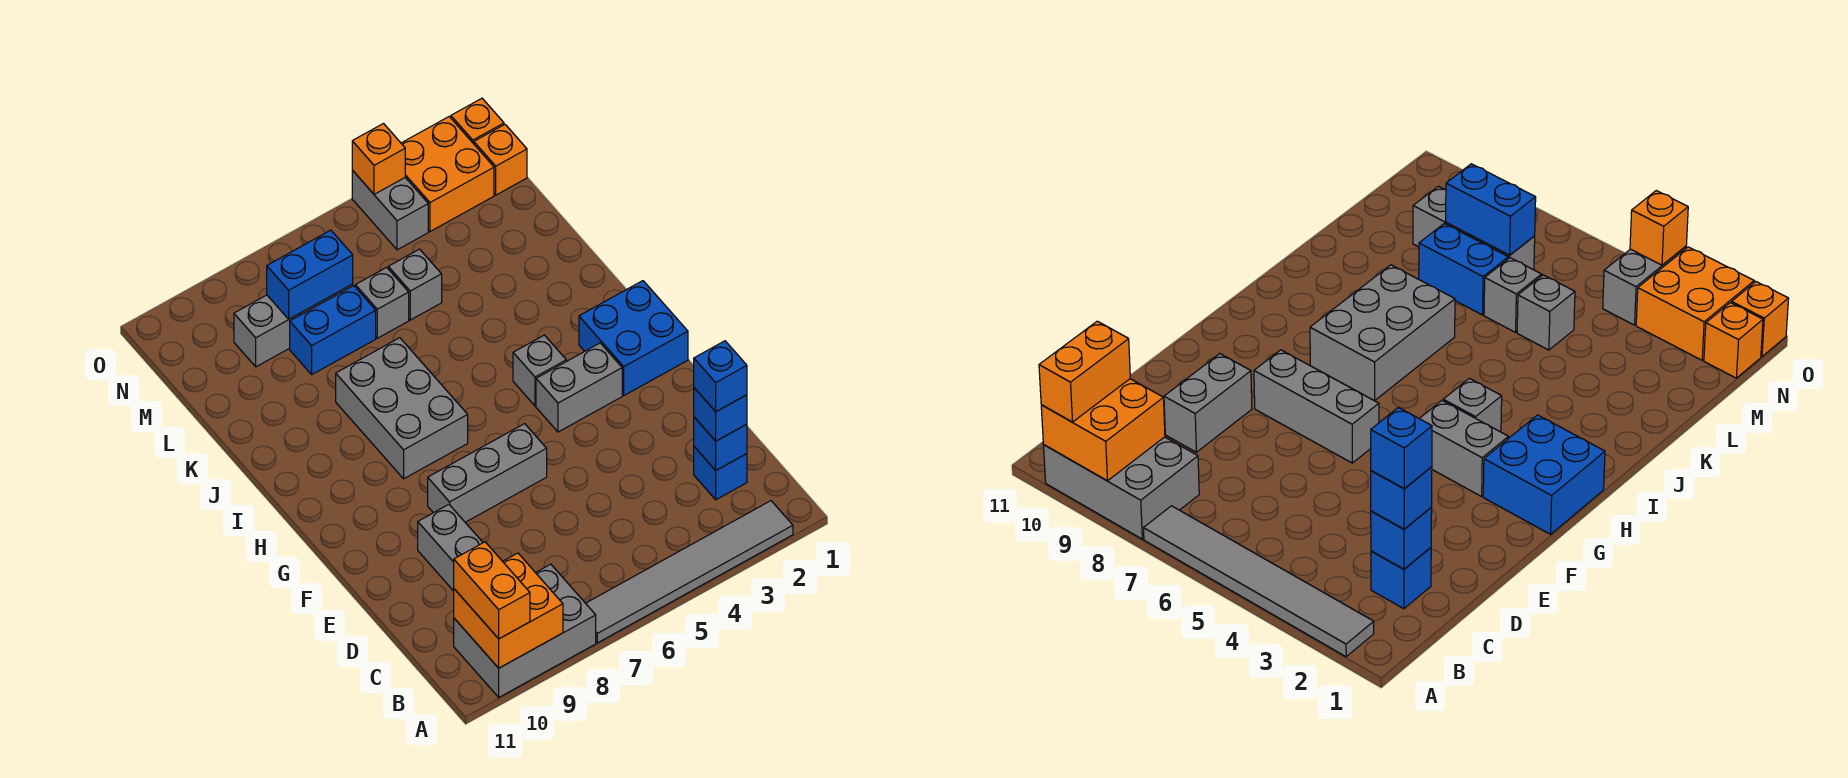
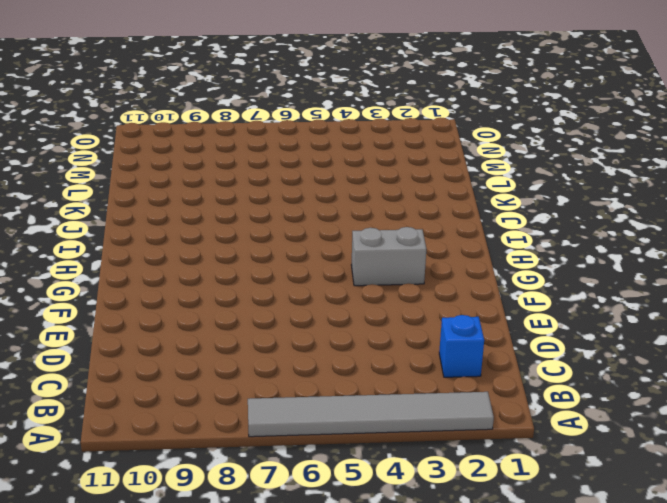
none -> grey brick A8:B10 level 1
none -> grey brick D9:E9 level 1
none -> grey brick F6:F8 level 1

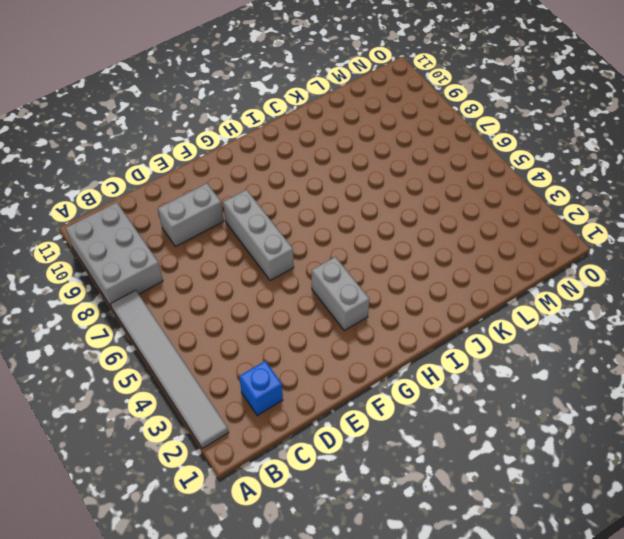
none -> blue brick G1:H2 level 1
none -> grey brick H4 level 1
none -> grey brick H7:J8 level 1

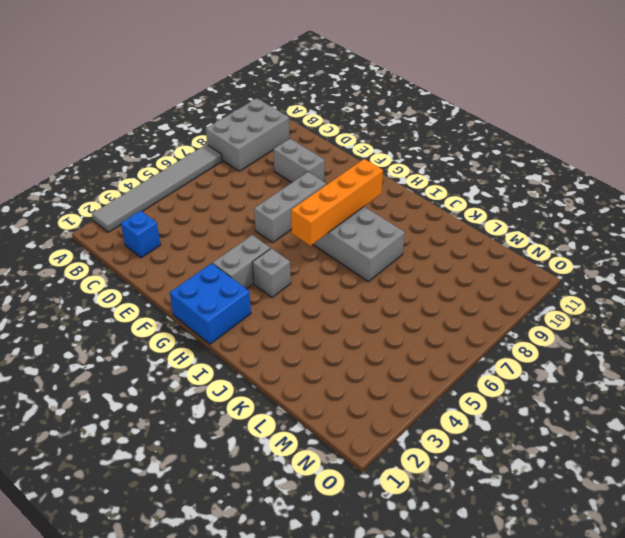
orange brick H6:H9 level 2 -> none
none -> grey brick L5 level 1
none -> grey brick L6 level 1
none -> blue brick L7:L8 level 1

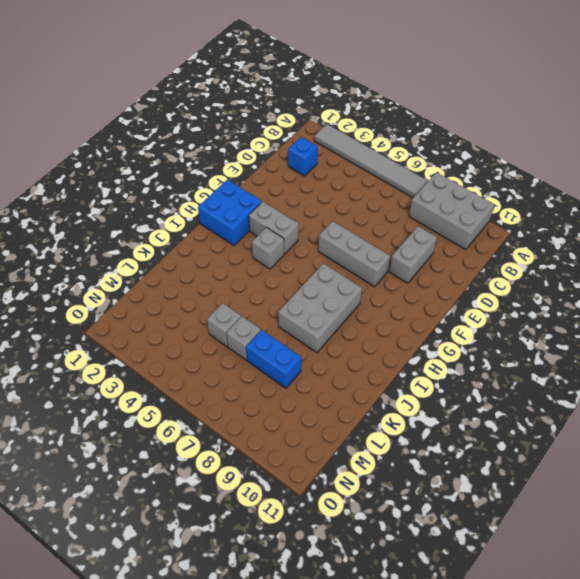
none -> grey brick M7:M9 level 1
none -> orange brick N1 level 1
none -> orange brick N2:O3 level 1

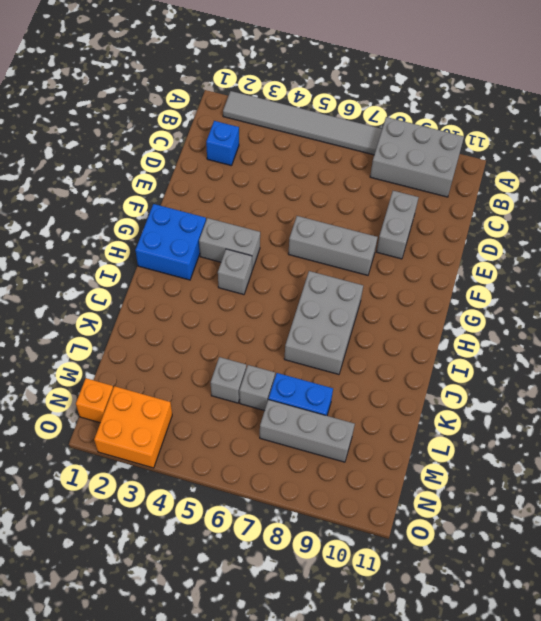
none -> grey brick N4:O4 level 1
none -> orange brick O1 level 1
none -> orange brick A9:B10 level 2

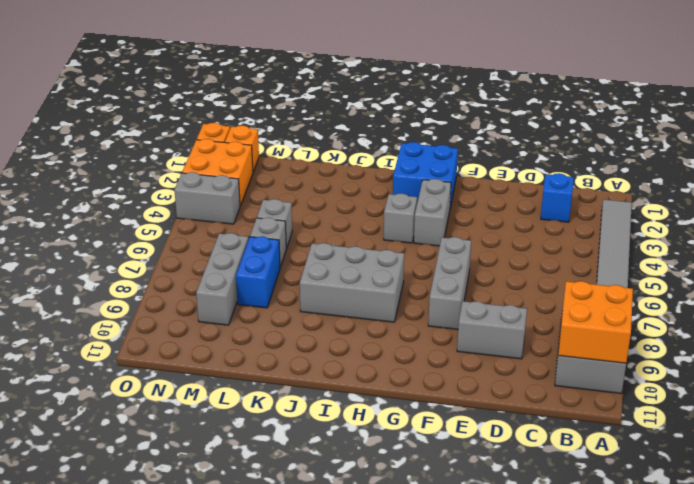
none -> blue brick C2 level 2
none -> blue brick M7:M8 level 2
none -> orange brick O4 level 2

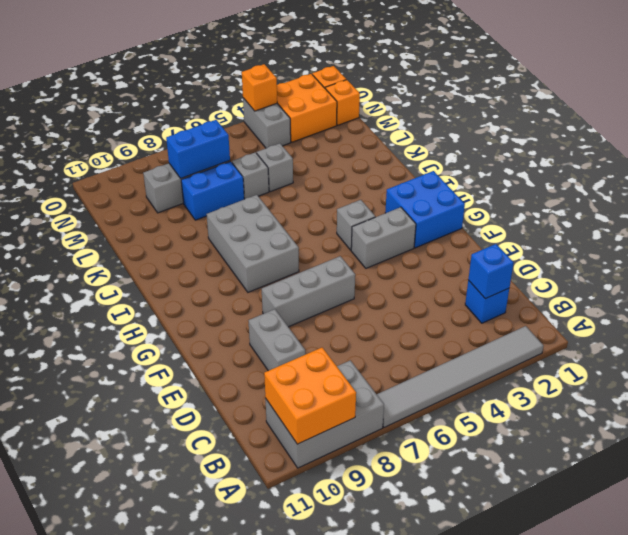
none -> orange brick A10:B10 level 3
none -> blue brick C2 level 3
none -> blue brick C2 level 4

